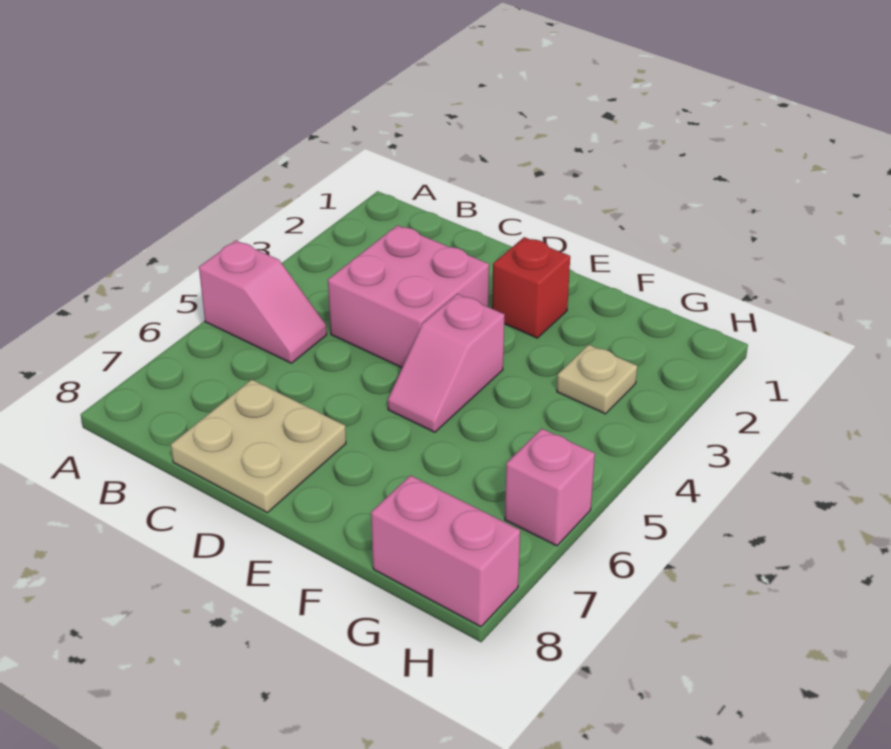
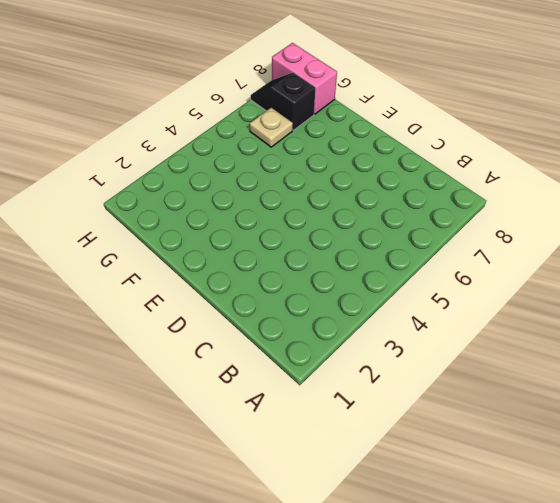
tan plate G6 level 1 -> tan plate G3 level 1
black slope G7:H7 level 1 top G -> none
none -> pink slope A5:B5 level 1 top A
none -> pink brick C3:D4 level 1

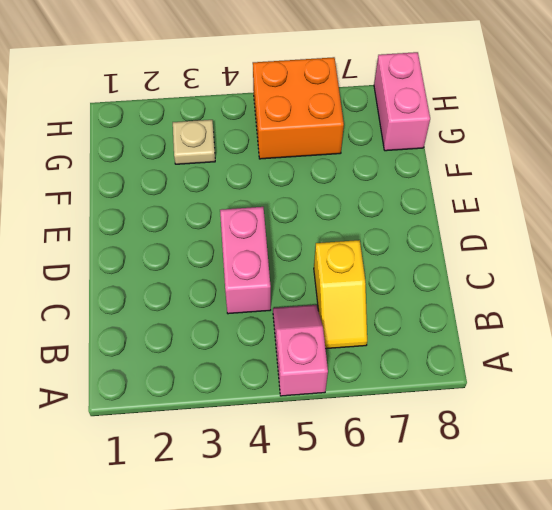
yellow slope B6:C6 level 1 top C -> none
pink brick C4:D4 level 1 -> pink brick C3:D4 level 1
orange brick G5:H6 level 1 -> pink brick H6 level 1
none -> tan plate C7:D8 level 1
none -> red brick E2 level 1

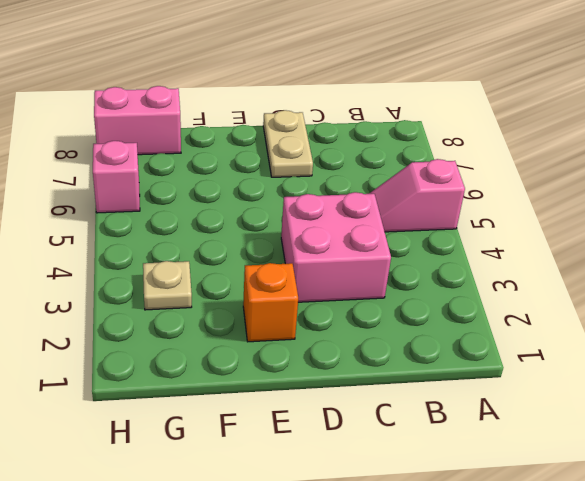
tan plate D7:D8 level 1 -> tan plate C7:D8 level 1
orange brick E2 level 1 -> red brick E2 level 1
none -> pink slope E4:E5 level 1 top 4

